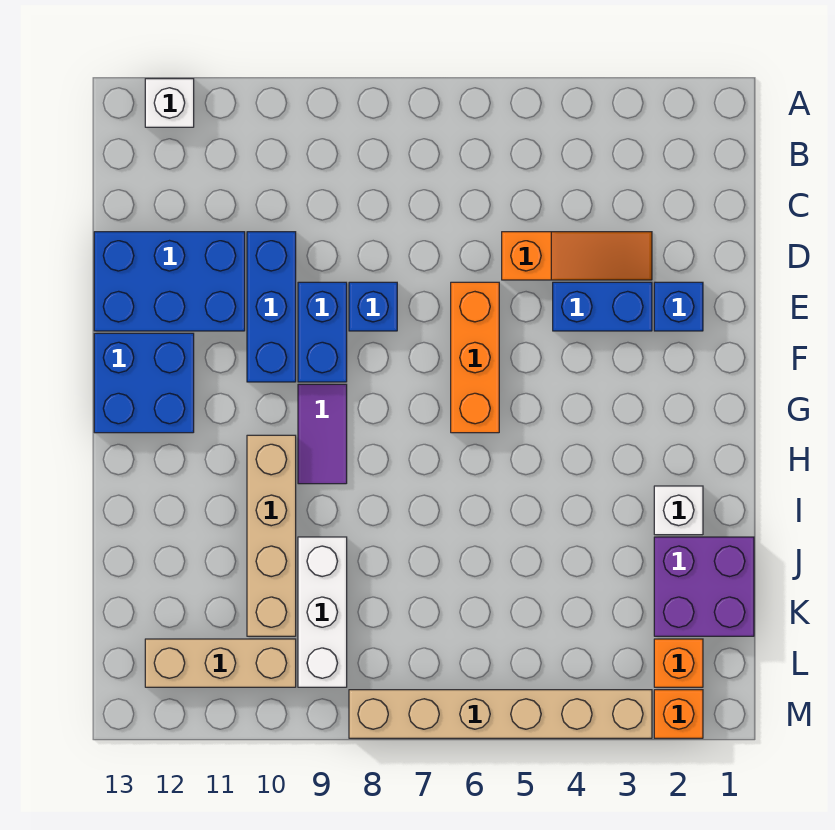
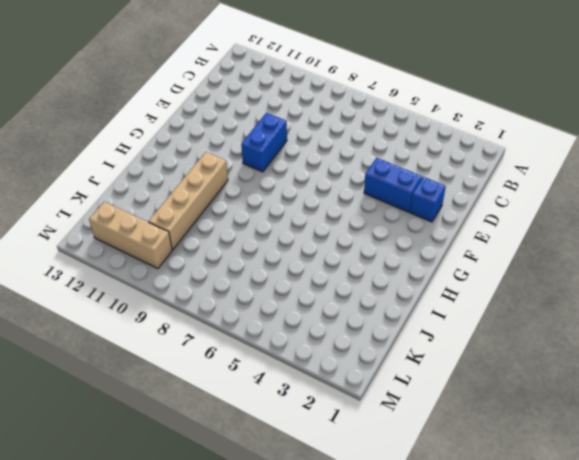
none -> white brick A12 level 1
none -> orange slope D3:D5 level 1 top 5
none -> blue brick D10:F10 level 1

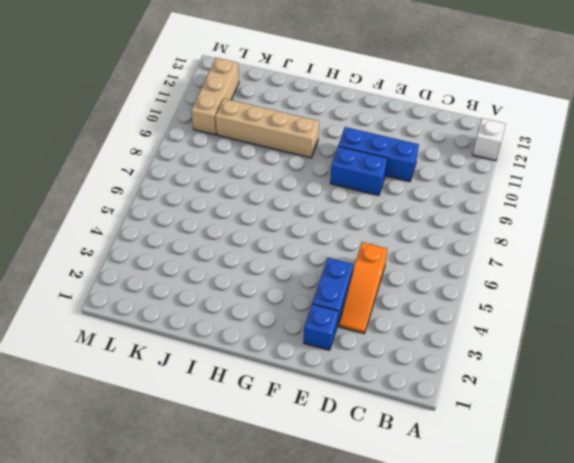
none -> blue brick D11:E13 level 1
none -> orange brick E6:G6 level 1
none -> blue brick E8 level 1

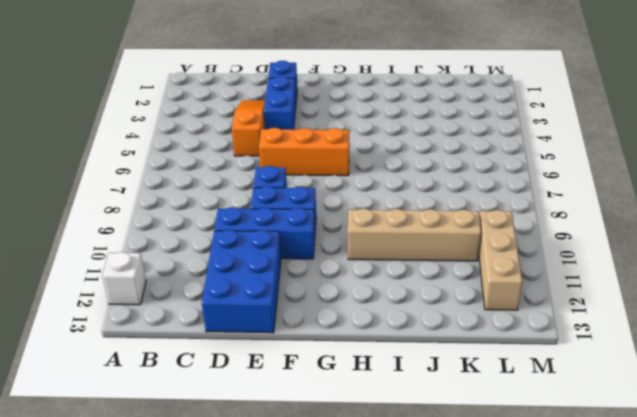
none -> blue brick F12:G13 level 1
none -> purple tile G9:H9 level 1
none -> white brick I2 level 1

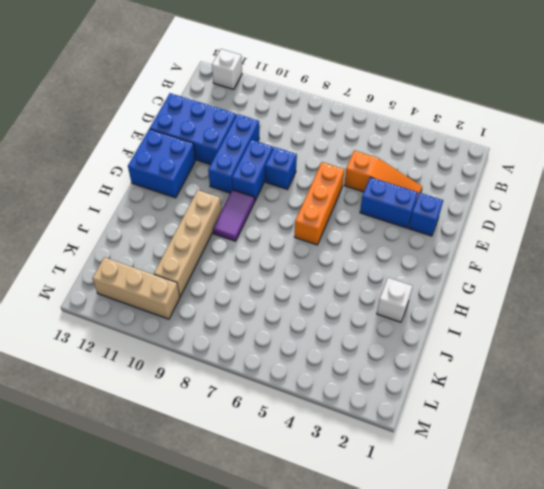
none -> purple brick J1:K2 level 1
none -> white brick J9:L9 level 1
none -> orange brick L2 level 1

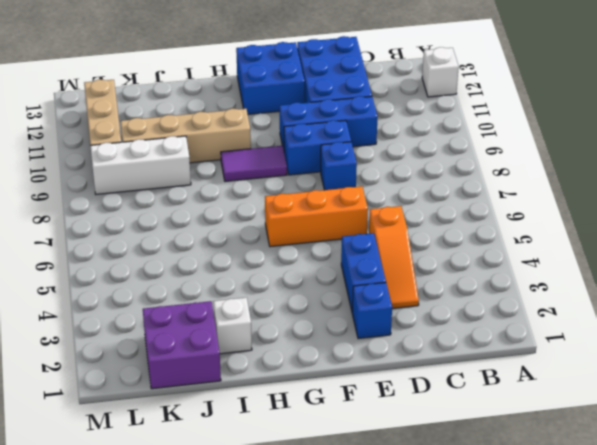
none -> orange brick L2 level 1
none -> orange brick M2 level 1
none -> tan brick M3:M8 level 1

